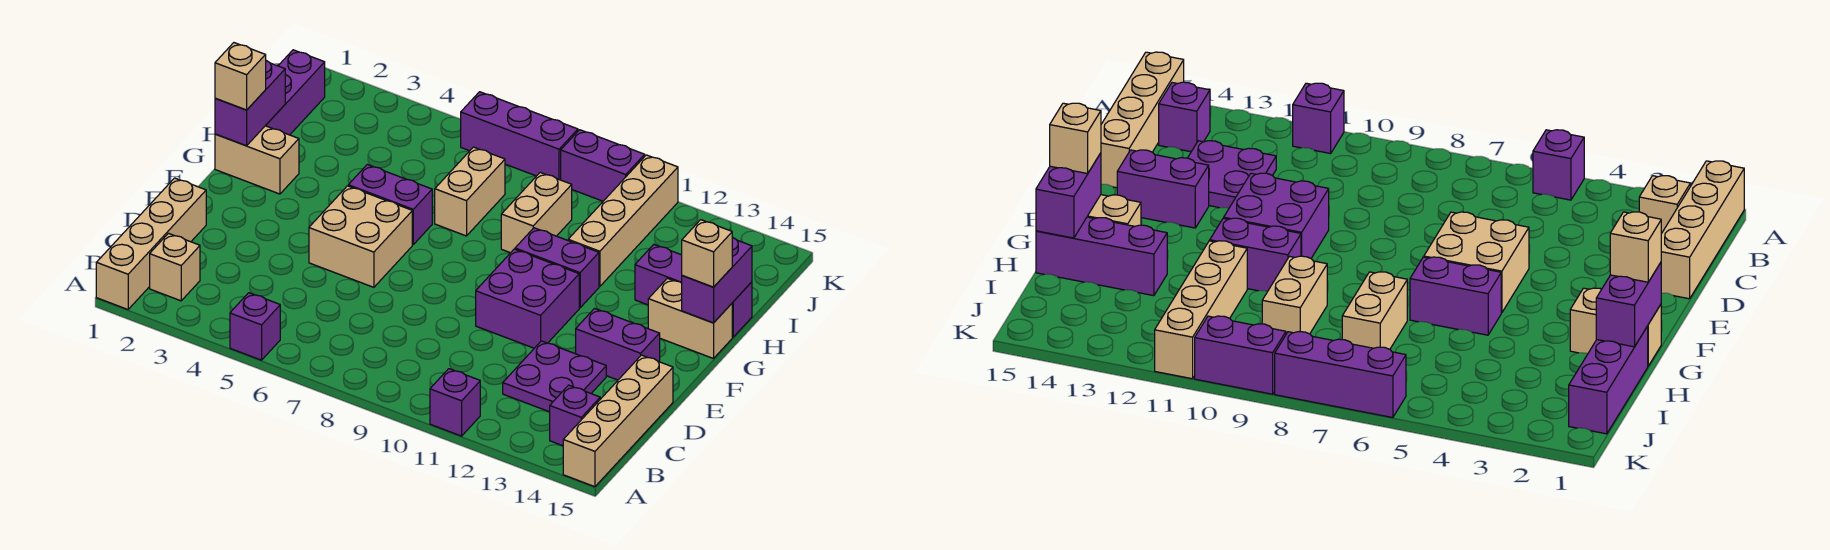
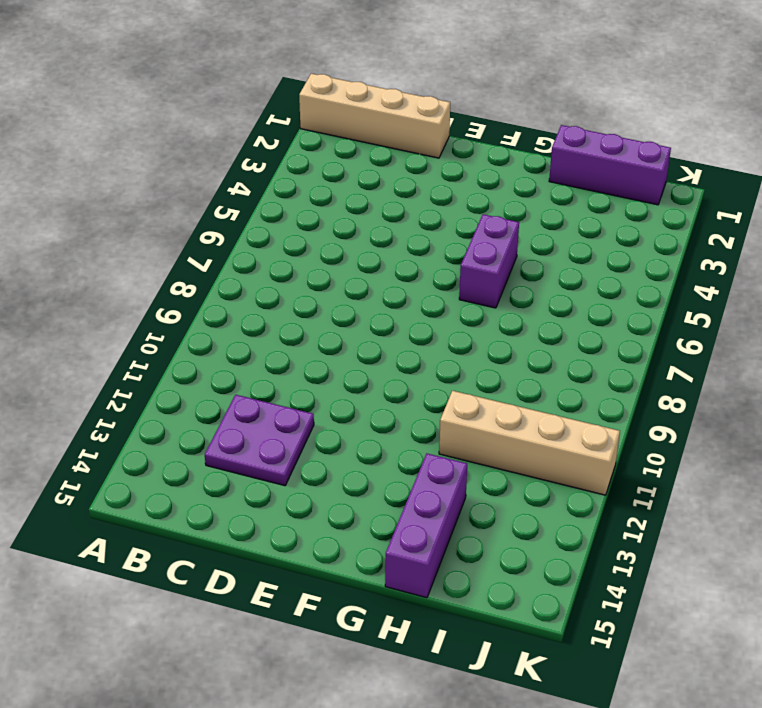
none -> purple brick A5 level 1
none -> purple brick A11 level 1
none -> tan brick A15:D15 level 1

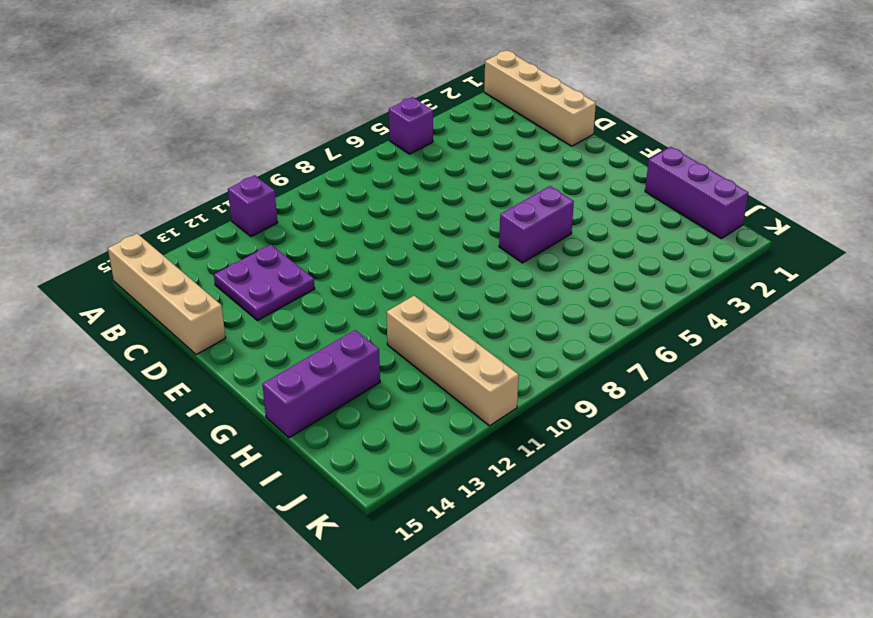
none -> tan brick B2 level 1
none -> purple brick B14 level 1
none -> tan brick E5:F6 level 1

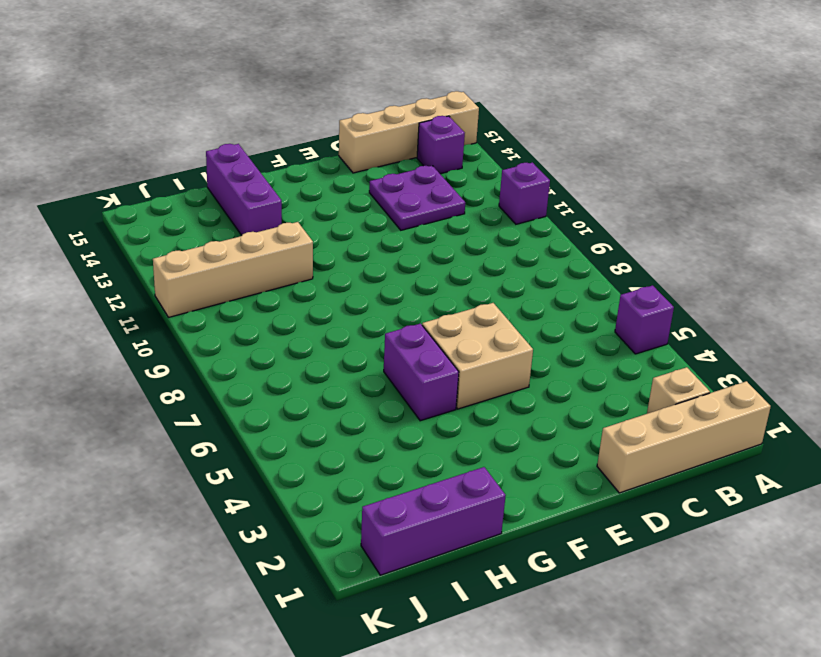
none -> purple brick E10:F11 level 1
none -> purple brick E13:E14 level 1
none -> tan brick G1:G2 level 1

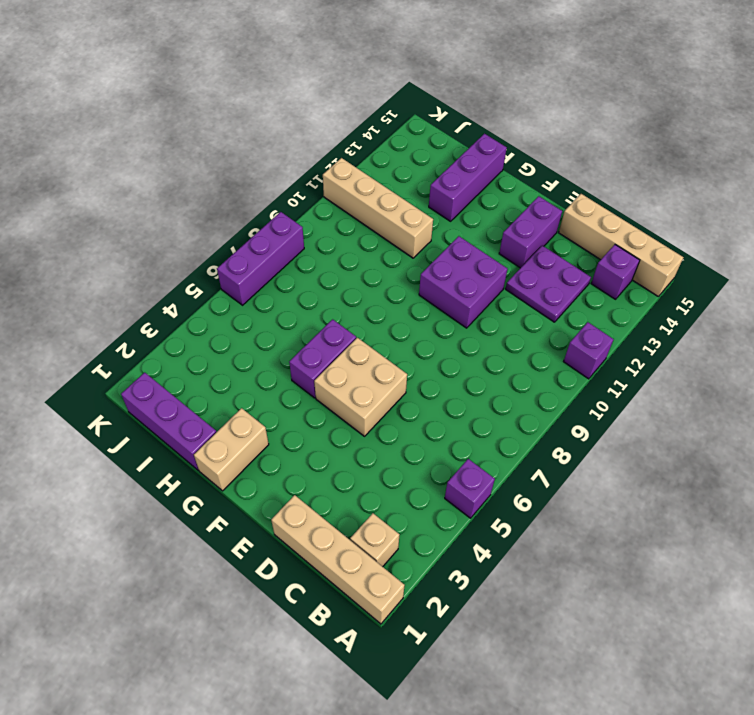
none -> purple brick G10:G11 level 1
none -> tan brick G14:G15 level 1
none -> tan brick H7:I7 level 1

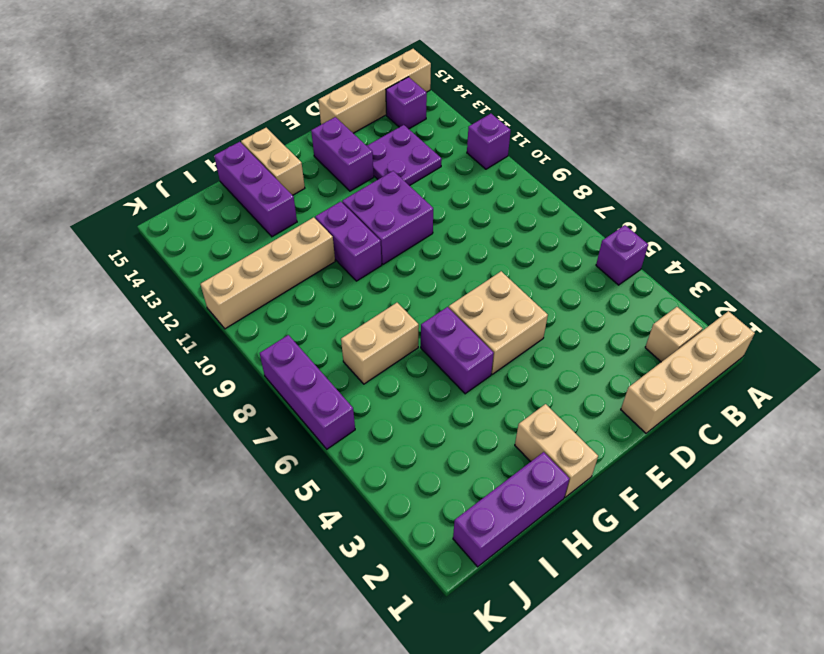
none -> tan brick H9:I9 level 1
none -> purple brick K9:K10 level 1
none -> purple brick G1:H1 level 2

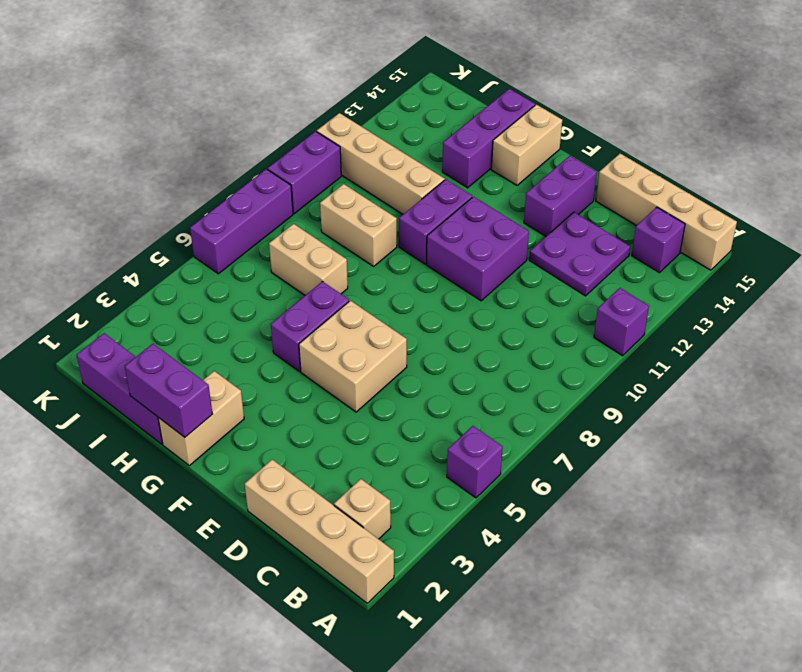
none -> purple brick G15:H15 level 2
none -> tan brick G1 level 3
none -> tan brick G15 level 3

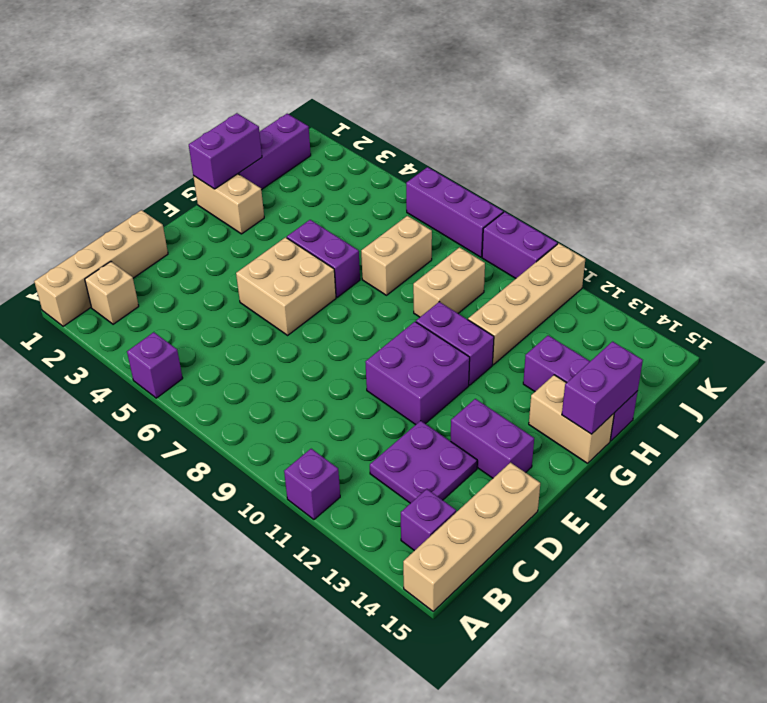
none -> tan brick G1 level 3
none -> tan brick G15 level 3

